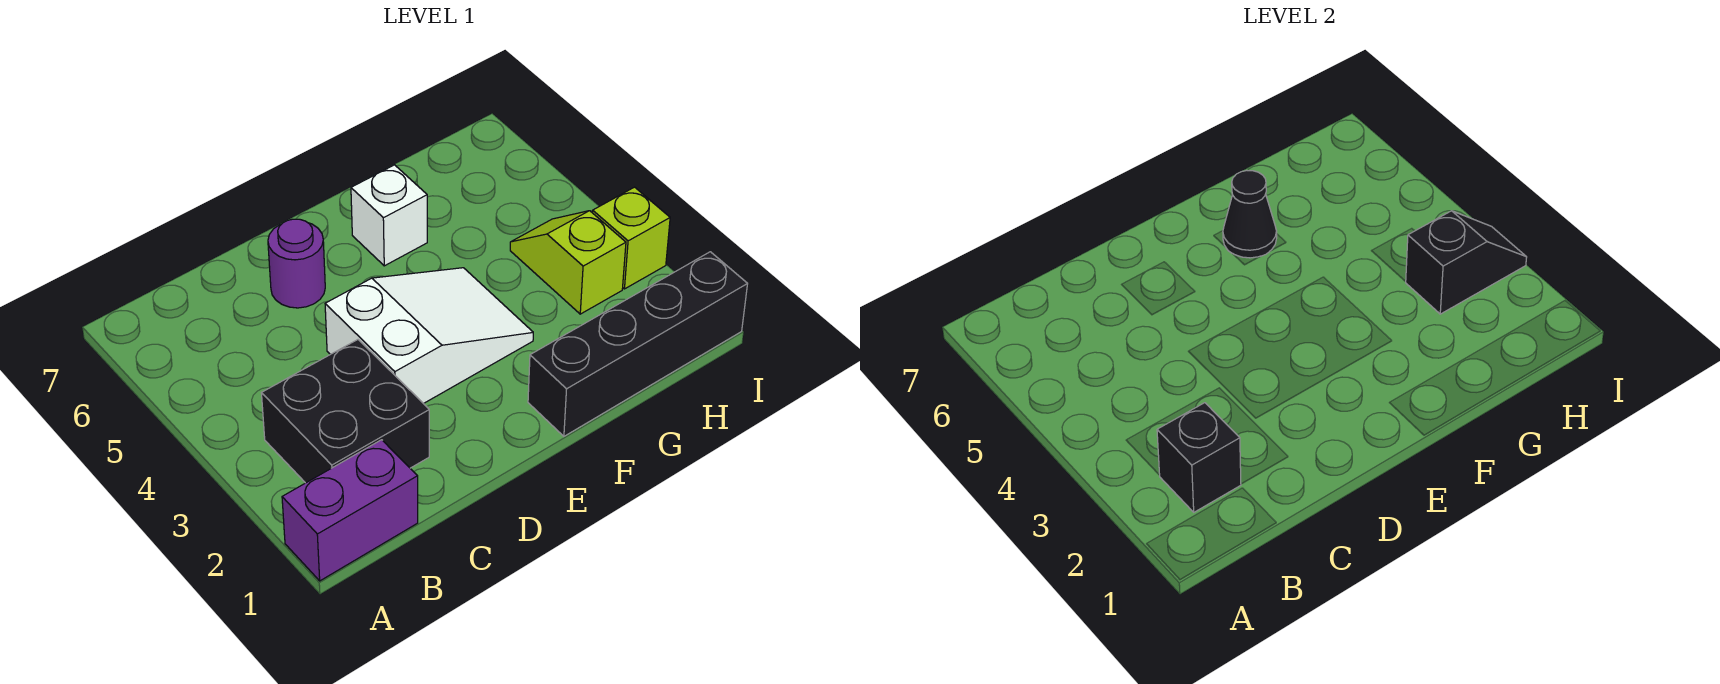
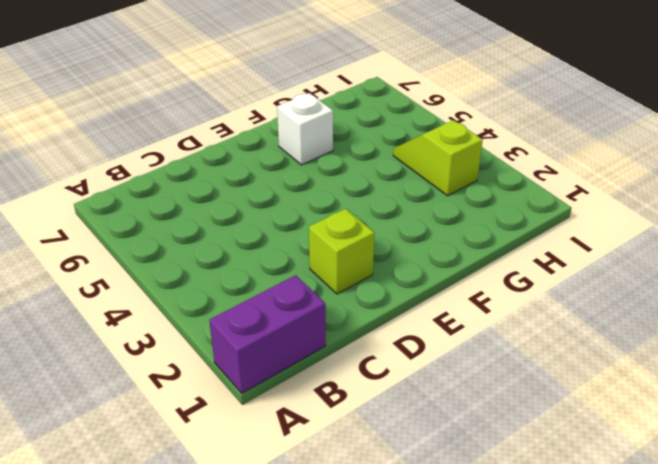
lime brick D2 level 1 -> lime brick I3 level 1
none -> black brick B2:C3 level 1
none -> white slope D3:F4 level 1 top D

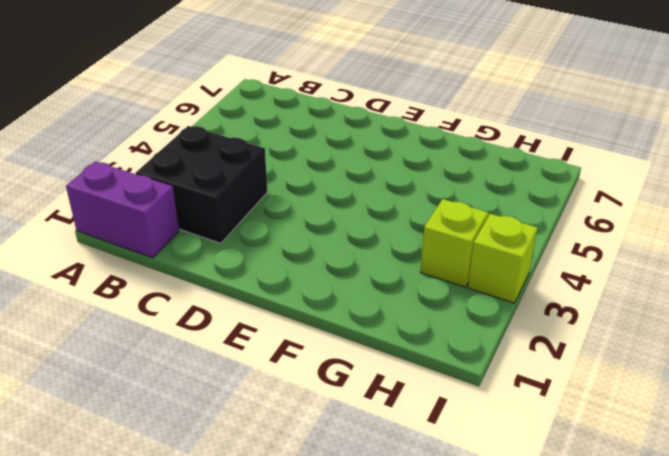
none -> white slope D3:F4 level 1 top D
none -> purple round brick D6 level 1

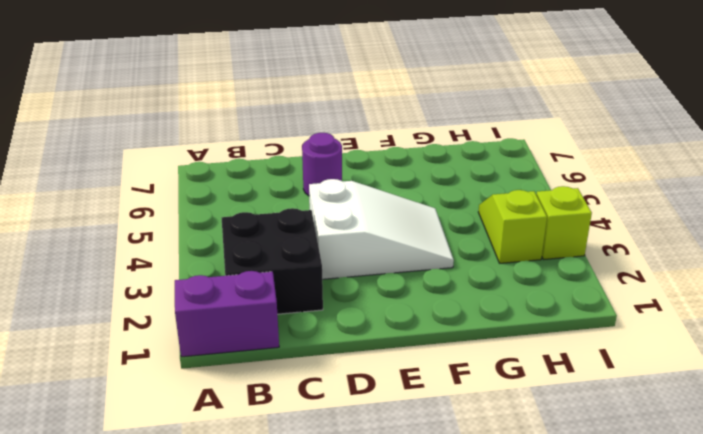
none -> black brick F1:I1 level 1
none -> white brick F6 level 1

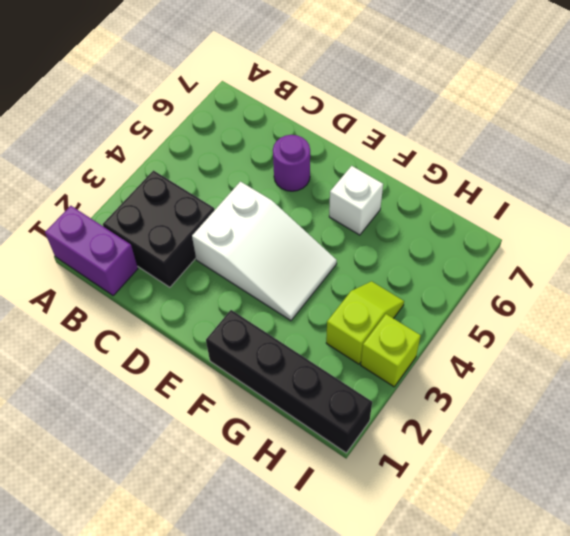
none -> black brick B2 level 2
none -> black cone F6 level 2

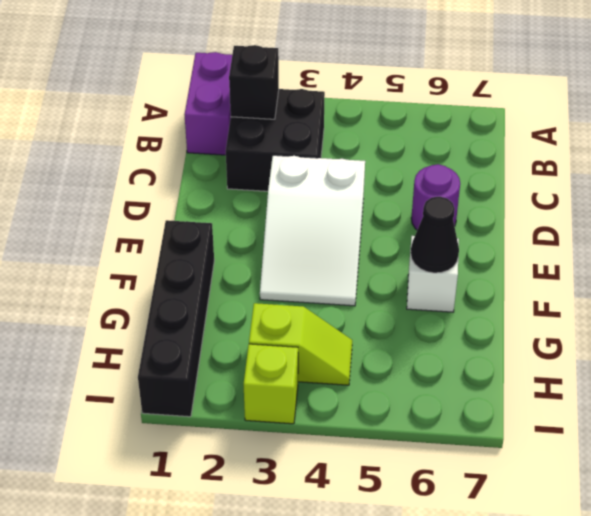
none -> black slope H3:I3 level 2 top H

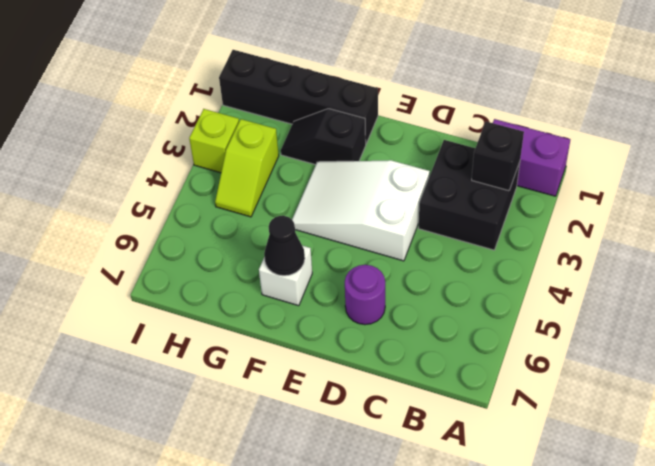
black slope F2:G2 level 1 top F -> black slope H3:I3 level 2 top H

